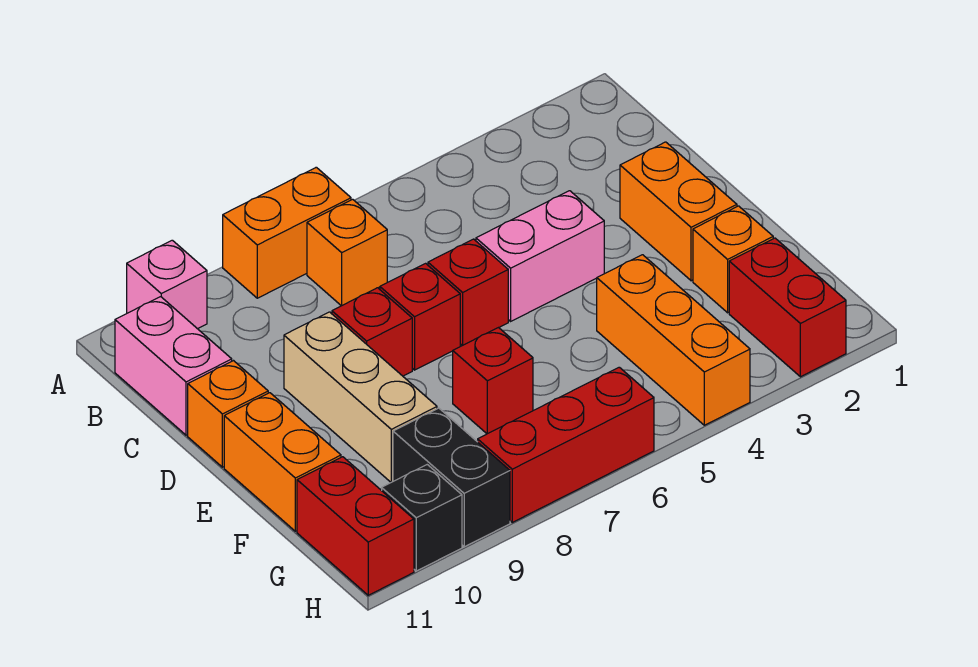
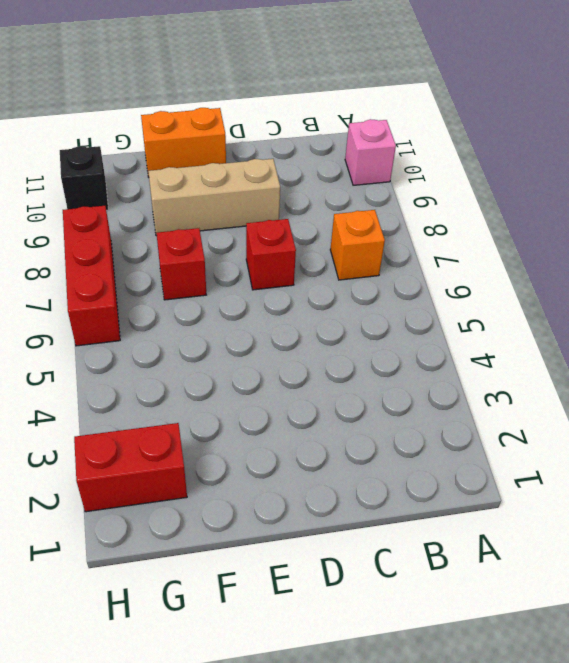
none -> orange brick A7:A8 level 1
none -> pink brick B11:C11 level 1
none -> orange brick D2:E2 level 1

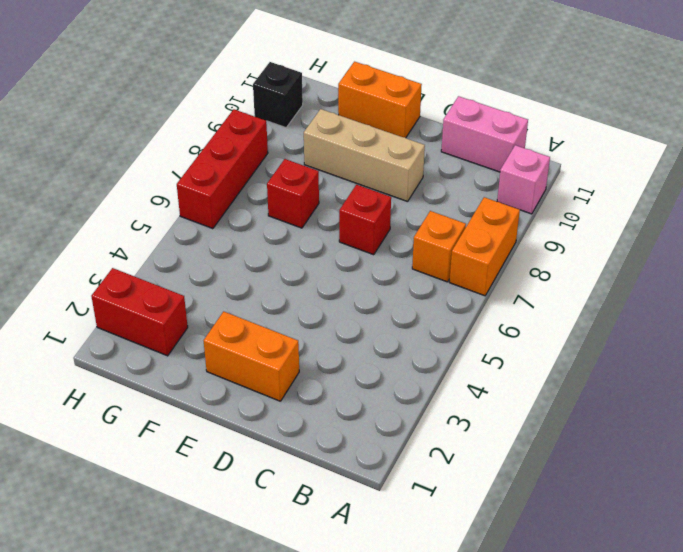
none -> pink brick D4:D5 level 1
none -> red brick D6 level 1
none -> red brick D8 level 1

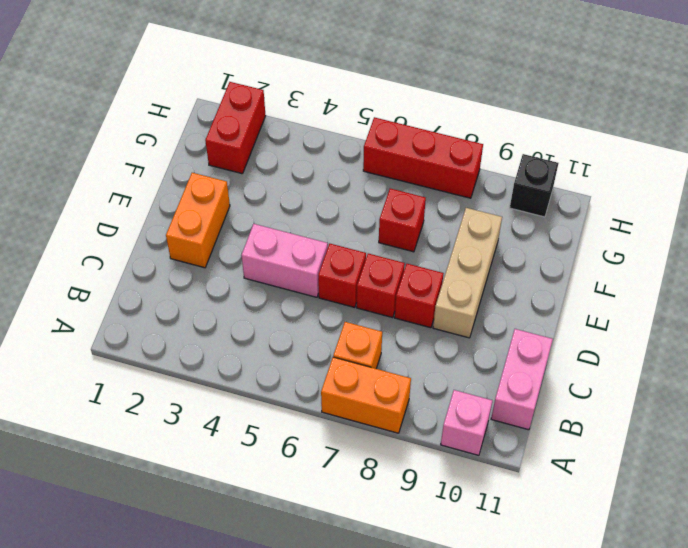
none -> orange brick D11 level 1
none -> orange brick E11:F11 level 1
none -> orange brick F2 level 1

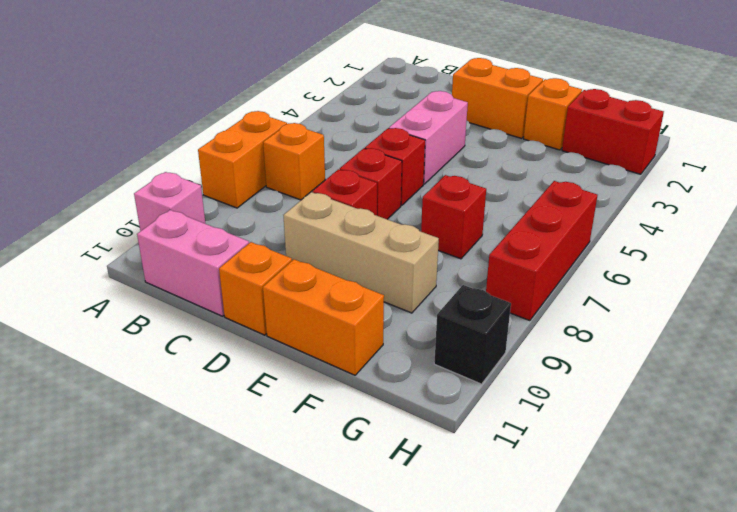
none -> orange brick F4:H4 level 1
none -> black brick G9:H9 level 1
none -> red brick G11:H11 level 1

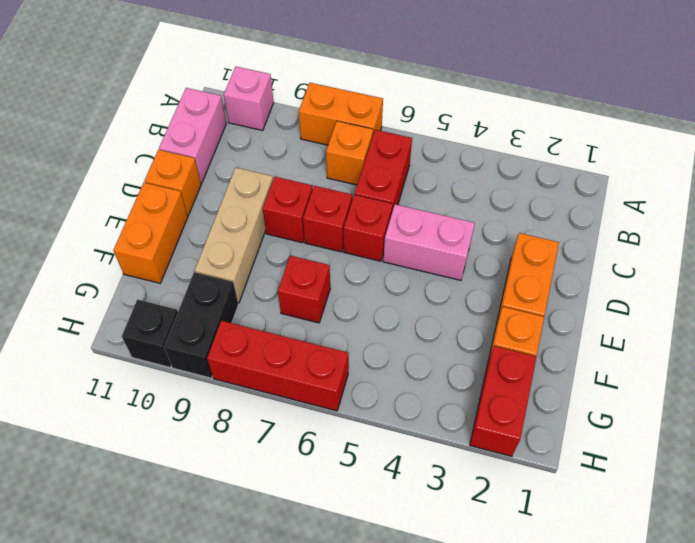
red brick B6:C6 level 1 -> red brick G11:H11 level 1
none -> orange brick F4:H4 level 1

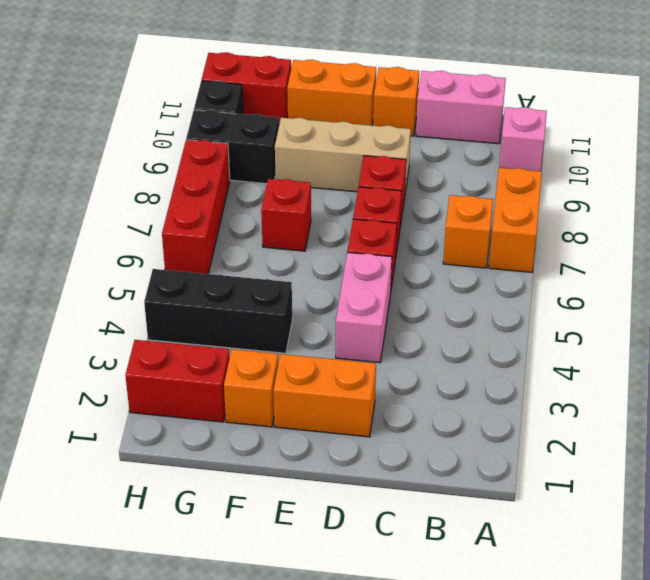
black brick F4:H4 level 1 -> orange brick F4:H4 level 1

